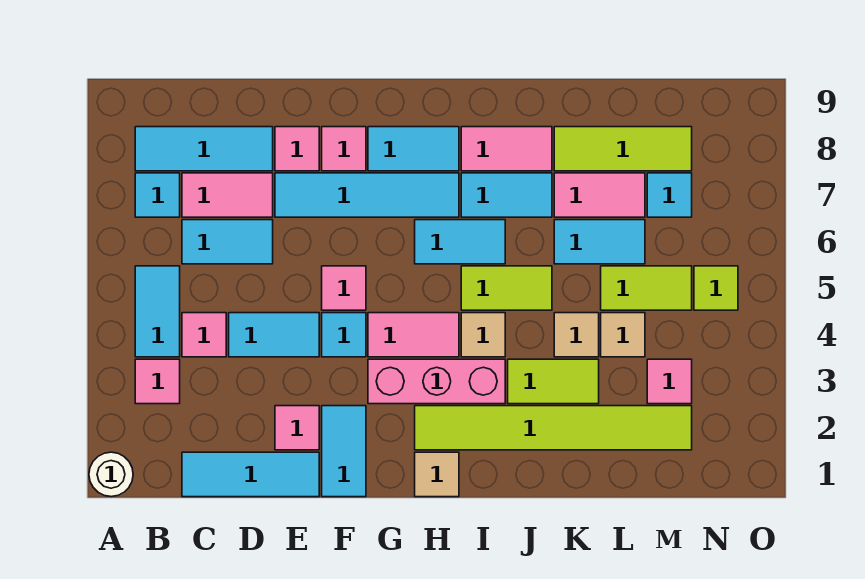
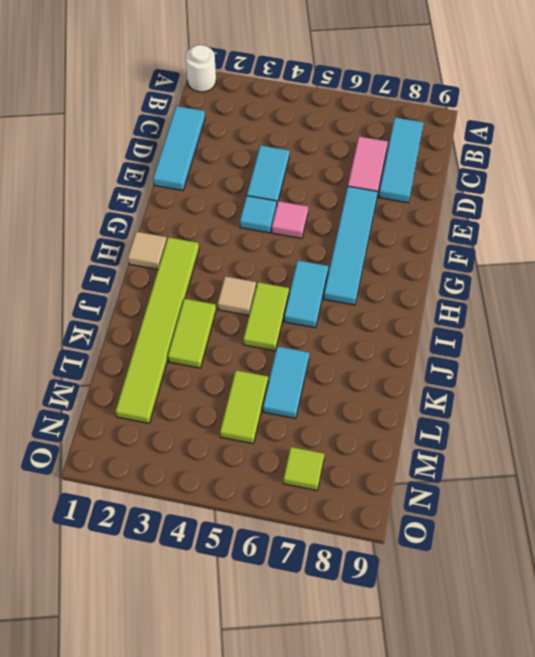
lime tile N7 level 1 -> lime tile N5 level 1
none -> pink tile B3 level 1
none -> cyan tile B4:B5 level 1
none -> cyan tile B7 level 1
none -> pink tile C4 level 1

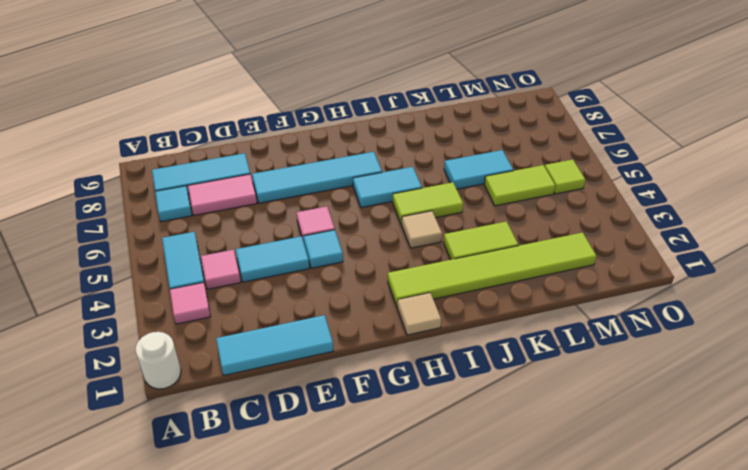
none -> cyan tile C6:D6 level 1
none -> pink tile E2 level 1
none -> pink tile E8 level 1
none -> cyan tile F1:F2 level 1

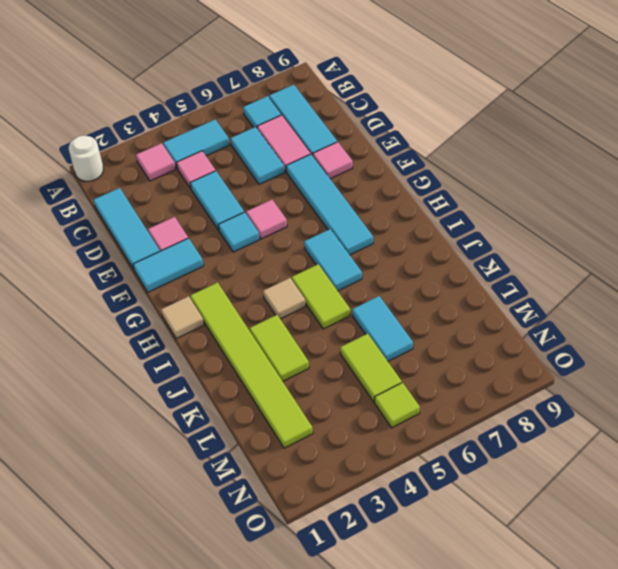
none -> pink tile F8 level 1
none -> pink brick G3:I3 level 1
none -> pink tile G4:H4 level 1
none -> cyan tile G8:H8 level 1

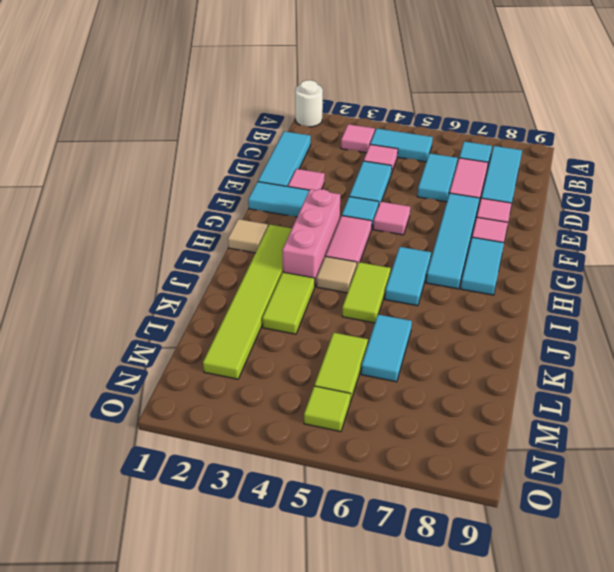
none -> cyan tile I7:J7 level 1
none -> pink tile I8:J8 level 1
none -> tan tile K4 level 1
none -> pink tile K7:L7 level 1

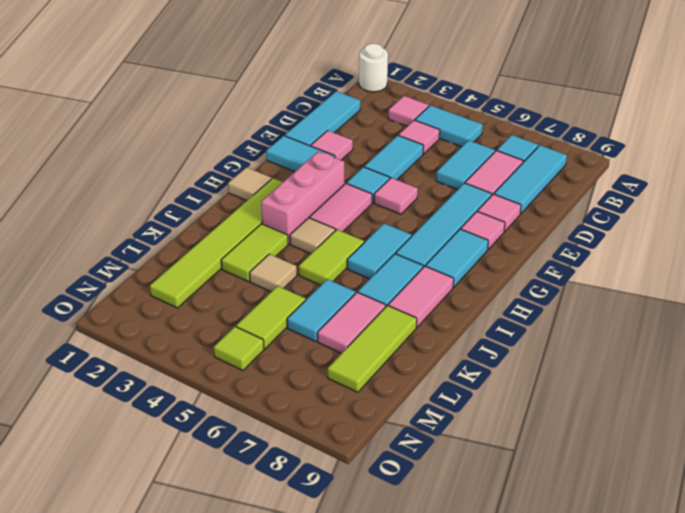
none -> tan tile L4 level 1
none -> pink tile M3 level 1
none -> cyan tile M7 level 1

